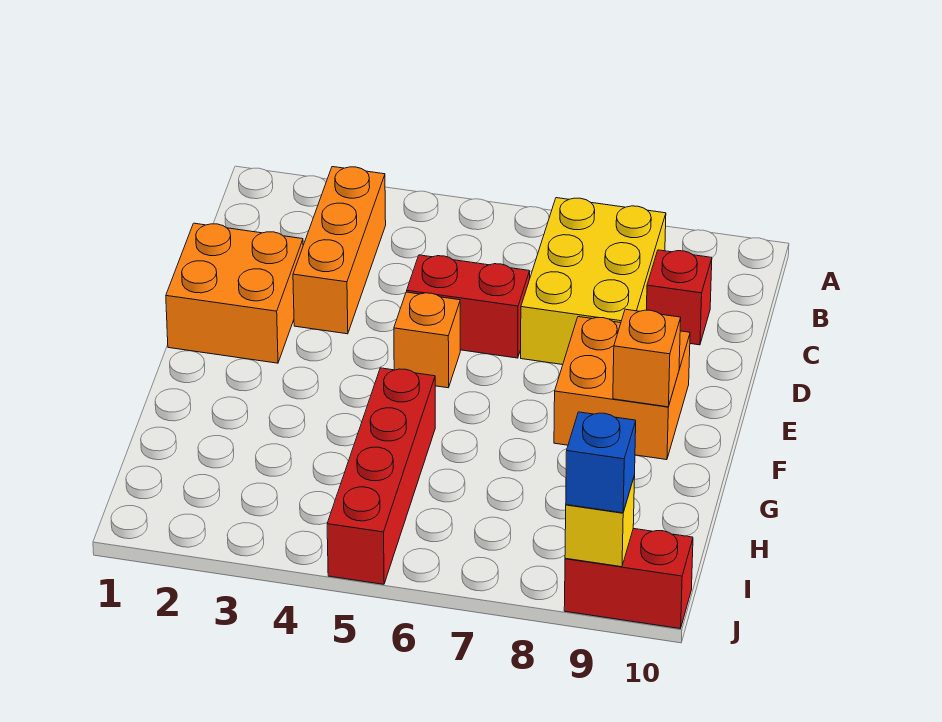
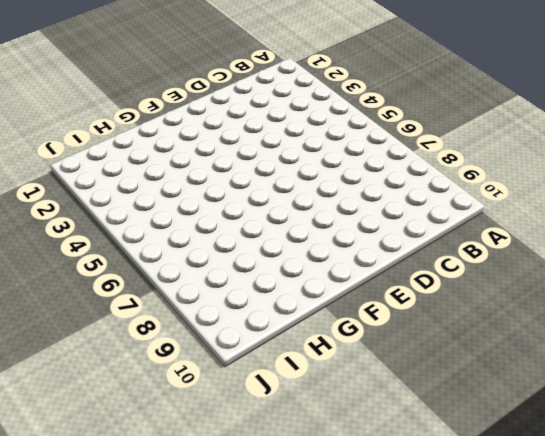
none -> orange brick B3:D3 level 1
none -> yellow brick B7:D8 level 1
none -> red brick C9 level 1

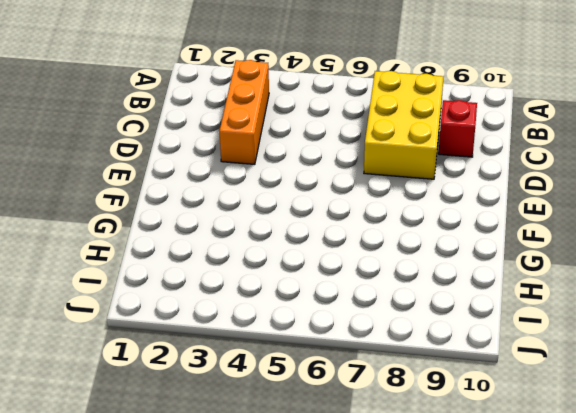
none -> orange brick D1:E2 level 1
none -> red brick D5:D6 level 1
none -> orange brick E5 level 1

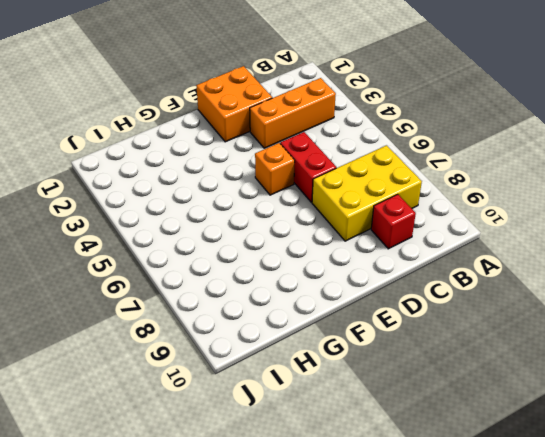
none -> orange brick E8:F9 level 1
none -> red brick G5:J5 level 1
none -> red brick J9:J10 level 1

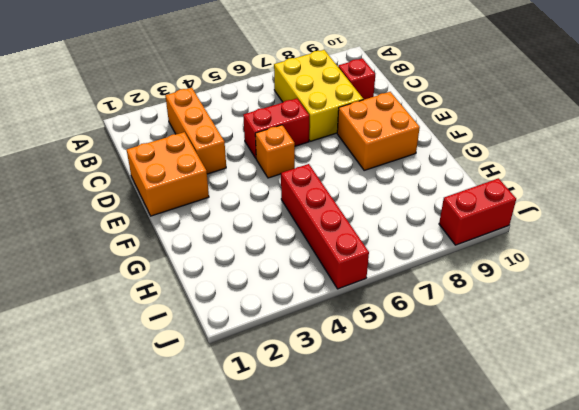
none -> orange brick F9 level 2
none -> yellow brick J9 level 2
none -> blue brick J9 level 3

